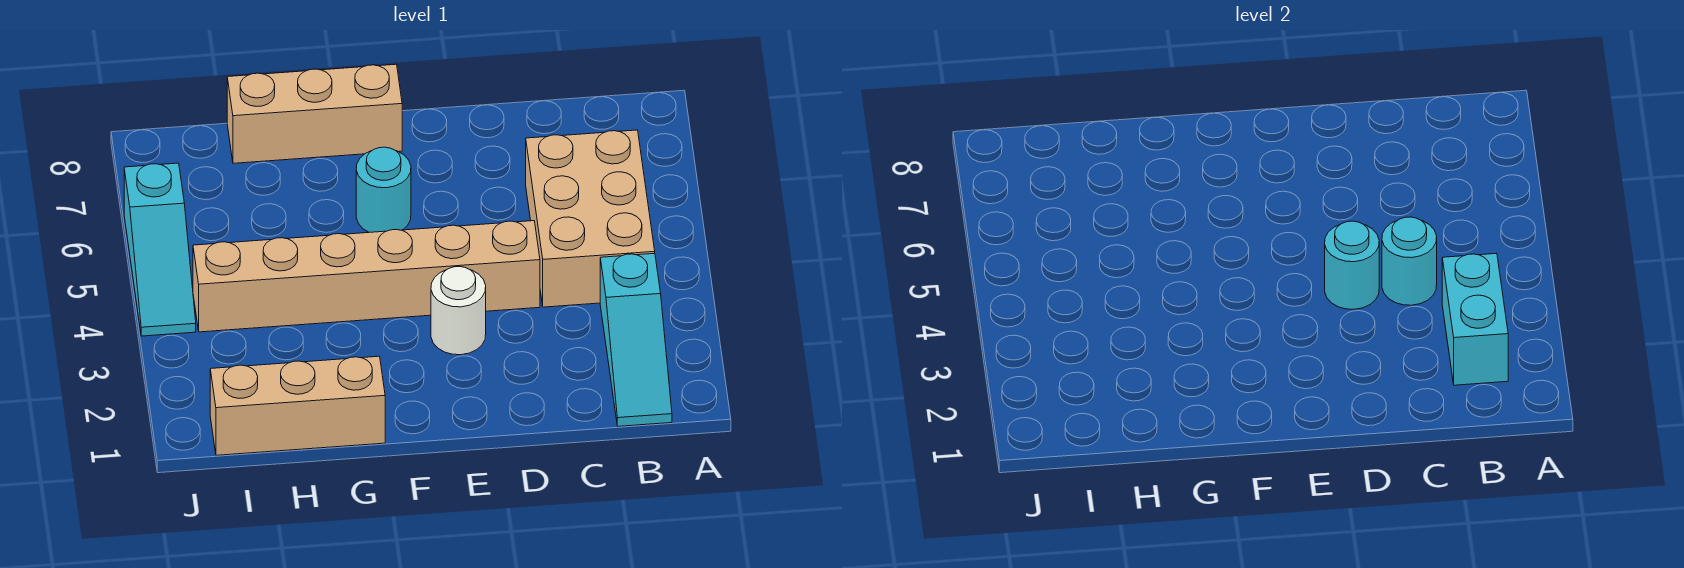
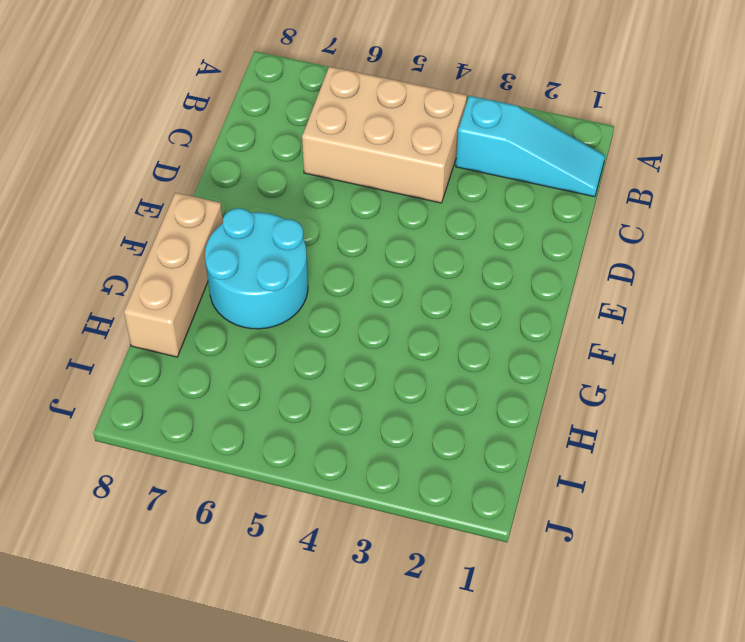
cyan round brick F6:G7 level 1 -> cyan round brick F6 level 1
none -> tan brick D4:I4 level 1
none -> white round brick E3 level 1

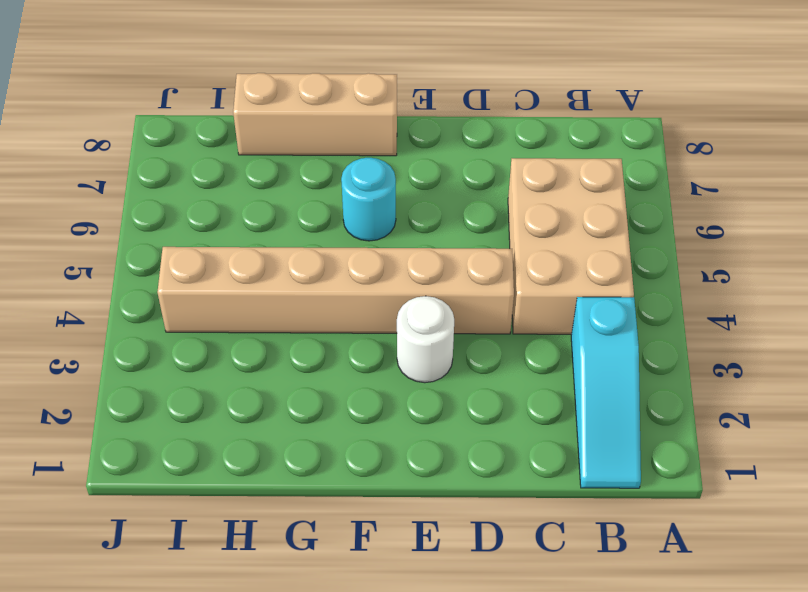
none -> tan brick G1:I1 level 1
none -> cyan slope J4:J6 level 1 top 6

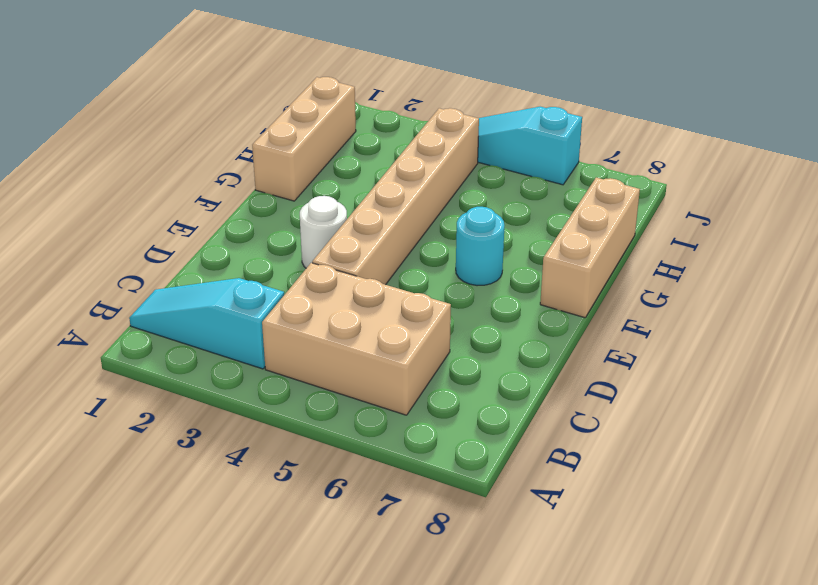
none -> cyan brick B2:B3 level 2
none -> cyan round brick C4 level 2

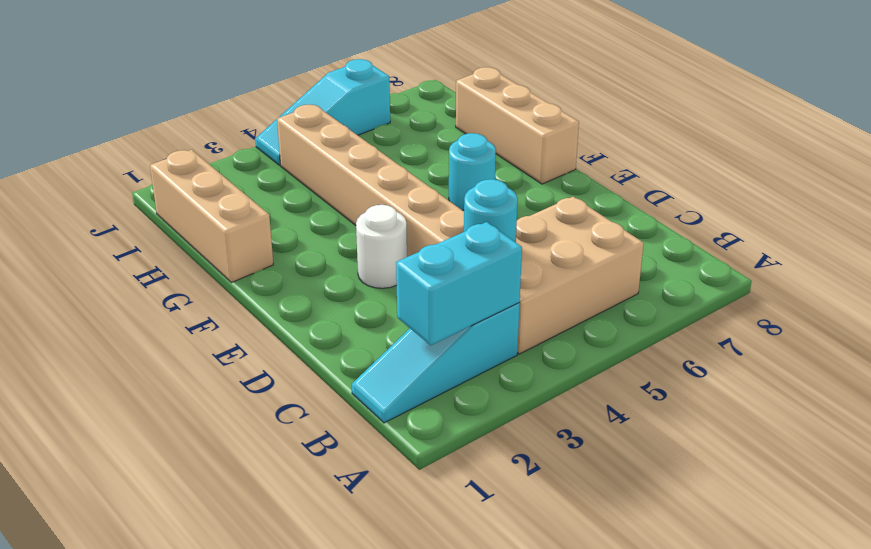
none -> cyan round brick D4 level 2

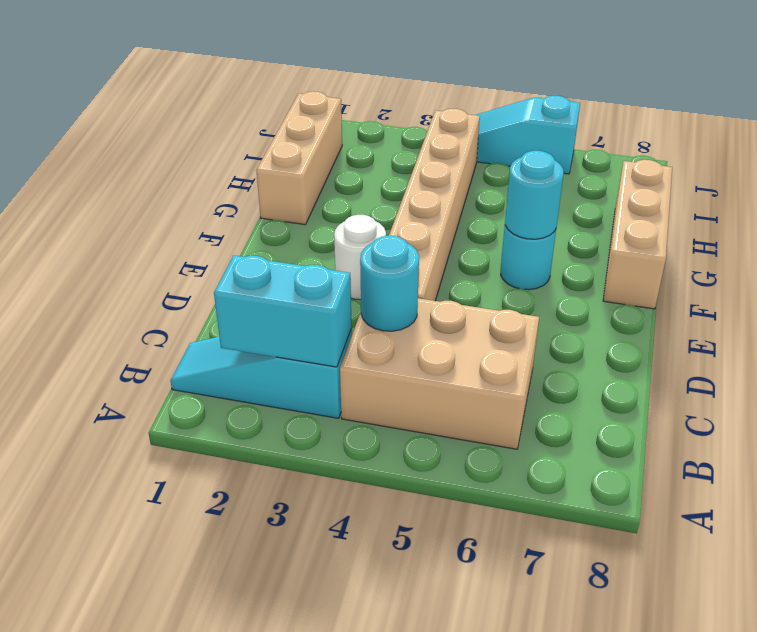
cyan round brick F6 level 2 -> cyan round brick D4 level 2

